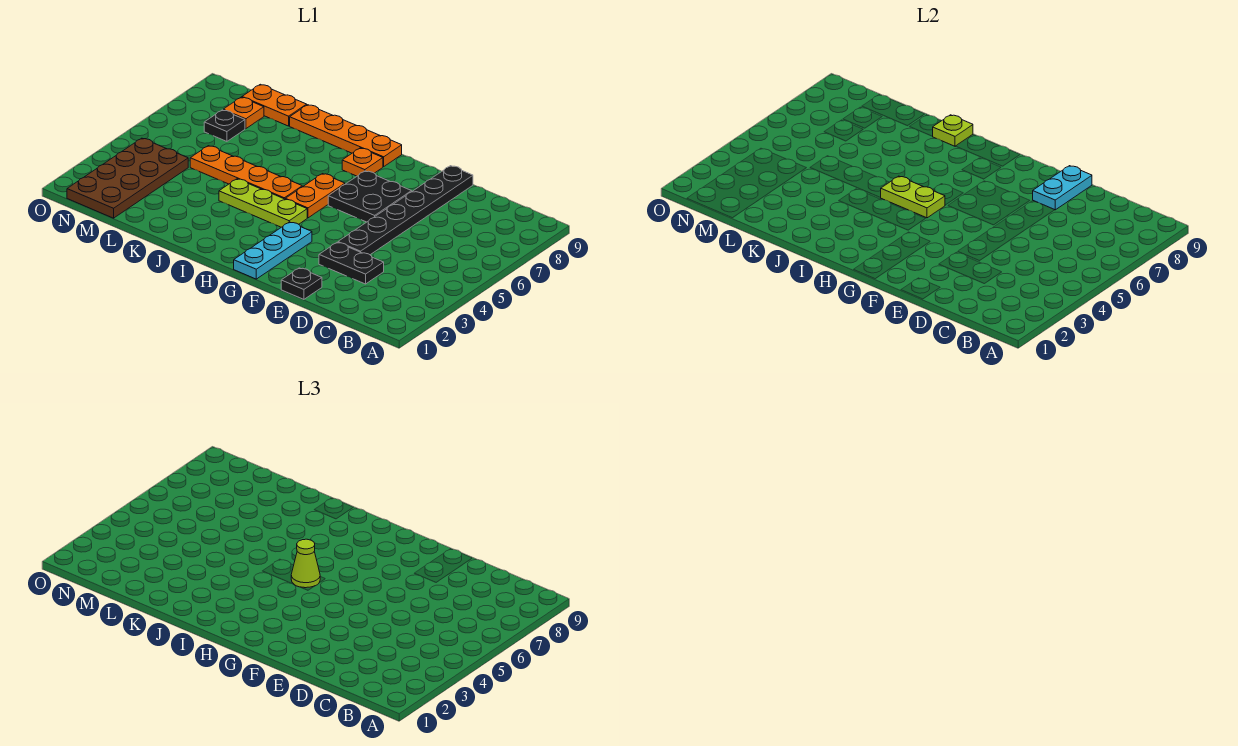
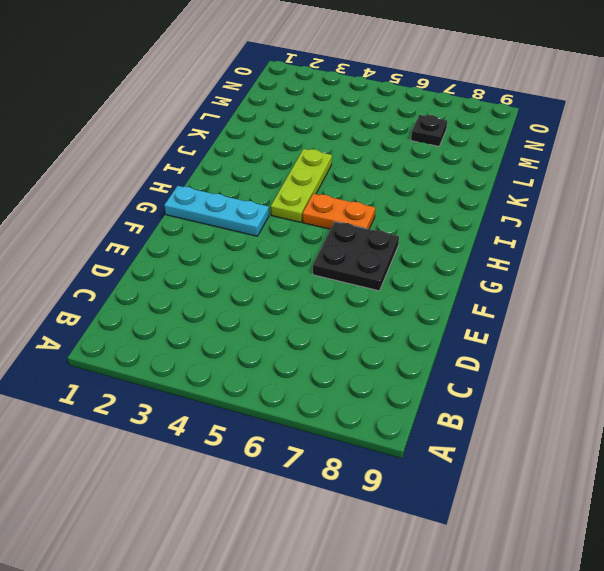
none -> black plate D3:E3 level 1
none -> black plate E1 level 1
none -> black plate E4:E9 level 1

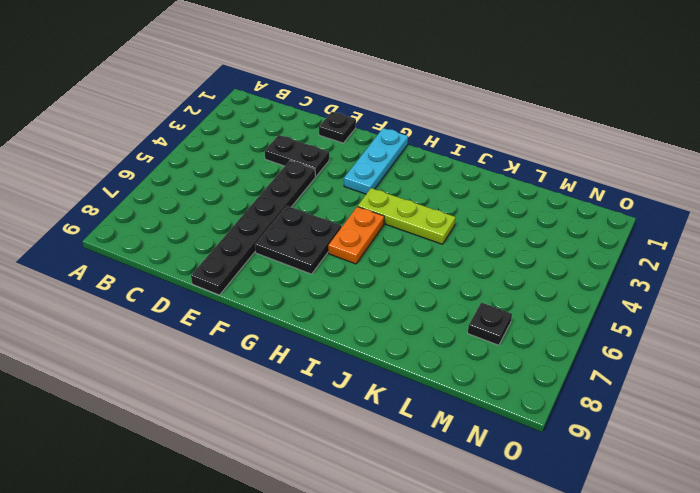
none -> orange plate H8 level 1
none -> orange plate H9:K9 level 1
none -> orange plate I5:L5 level 1

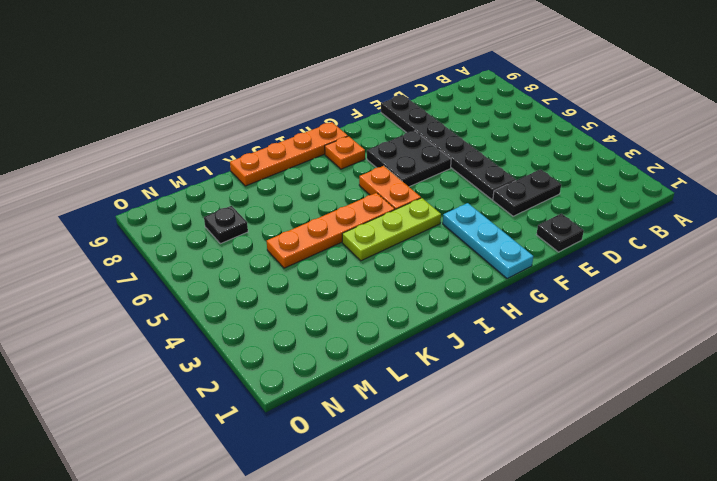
none -> orange plate L9:M9 level 1
none -> brown plate M1:N4 level 1
none -> orange plate M8 level 1

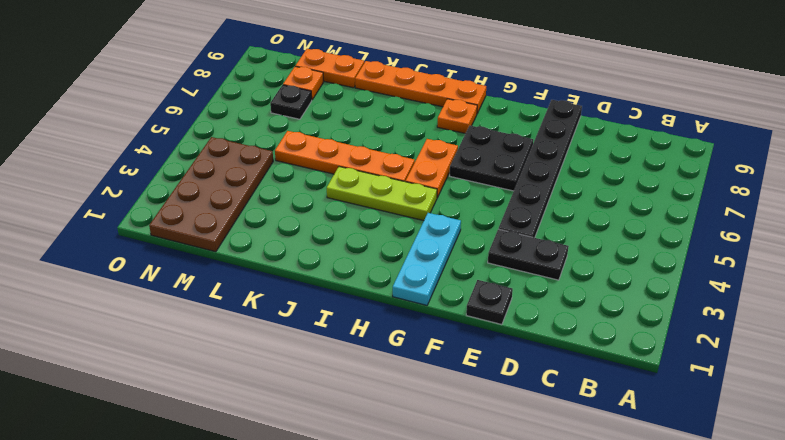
none -> cyan plate E8:E9 level 2
none -> lime plate H5:I5 level 2
none -> lime plate J9 level 2

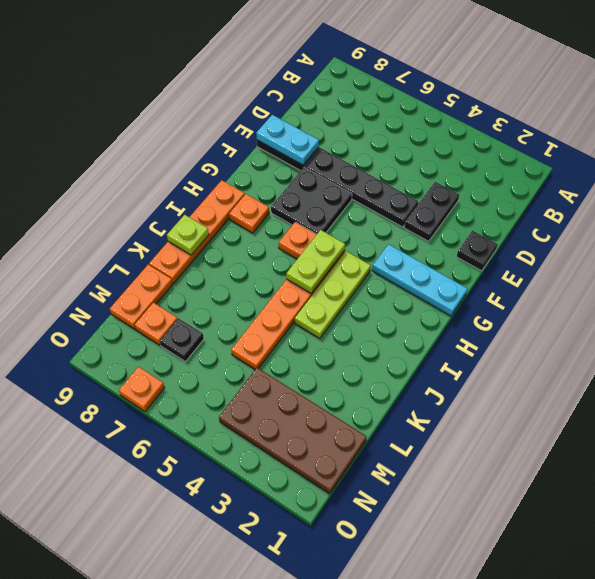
orange plate O7 level 1 -> none
none -> lime cone H5 level 3

